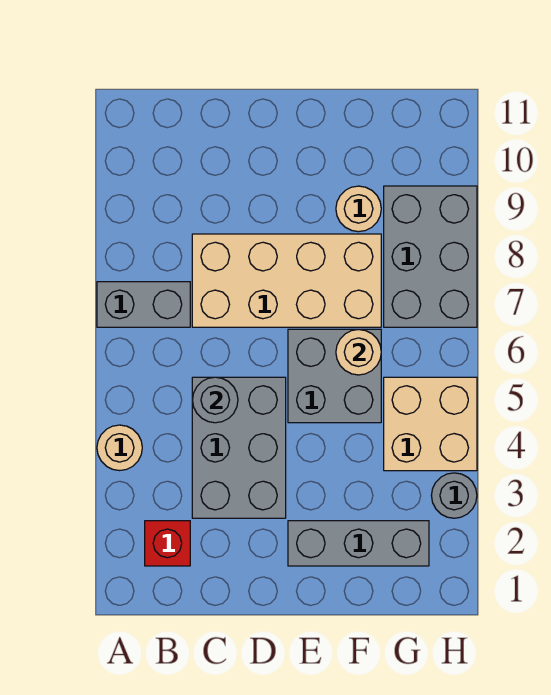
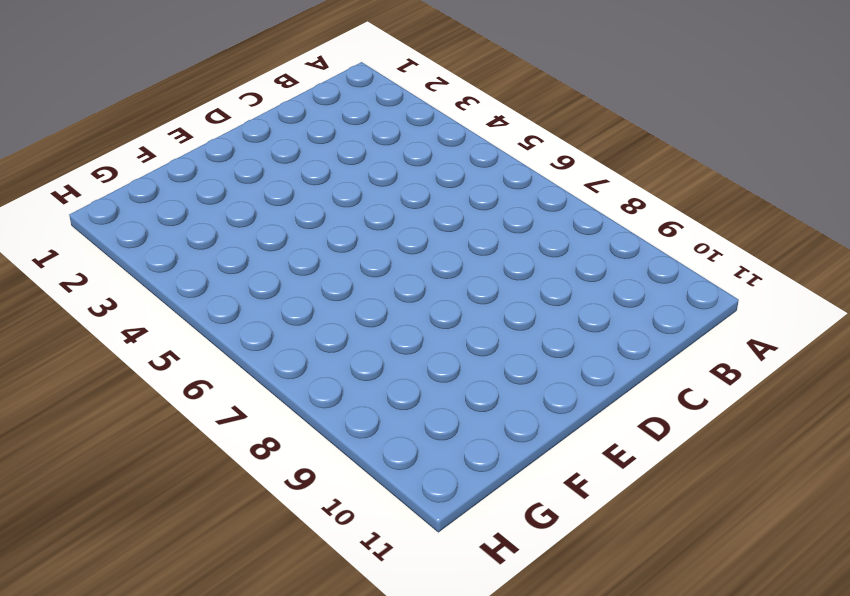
none -> tan round brick A4 level 1
none -> grey brick A7:B7 level 1
none -> red brick B2 level 1

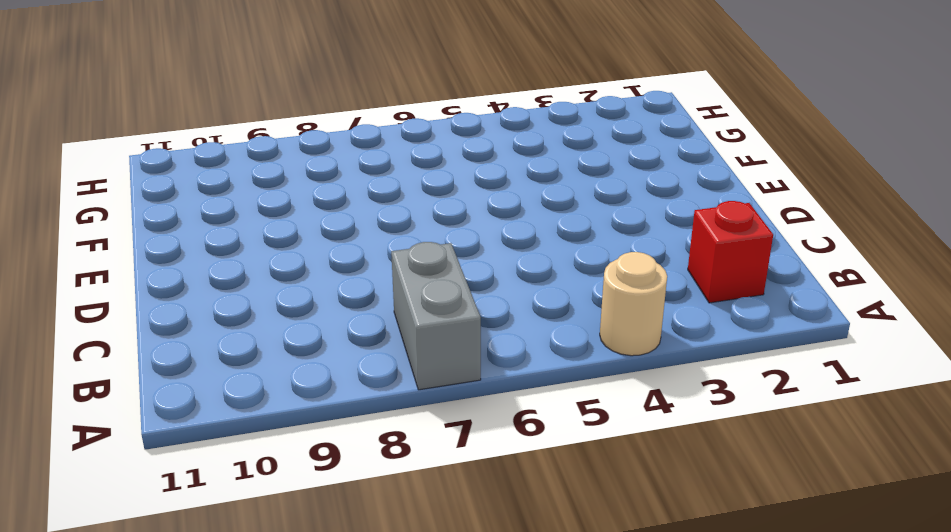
none -> grey brick C3:D5 level 1
none -> tan brick C7:F8 level 1
none -> grey brick E2:G2 level 1

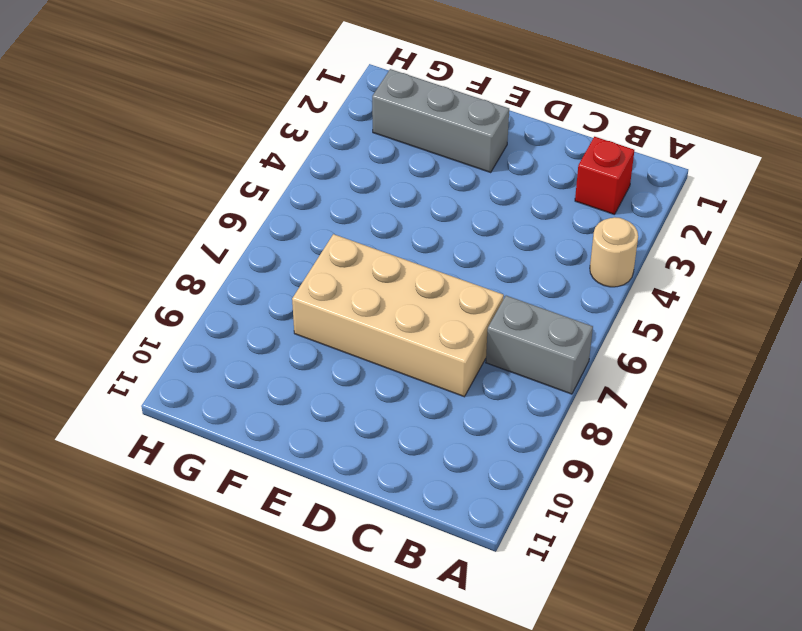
none -> grey brick C3:D5 level 1
none -> grey brick E5:F6 level 1
none -> tan round brick F9 level 1

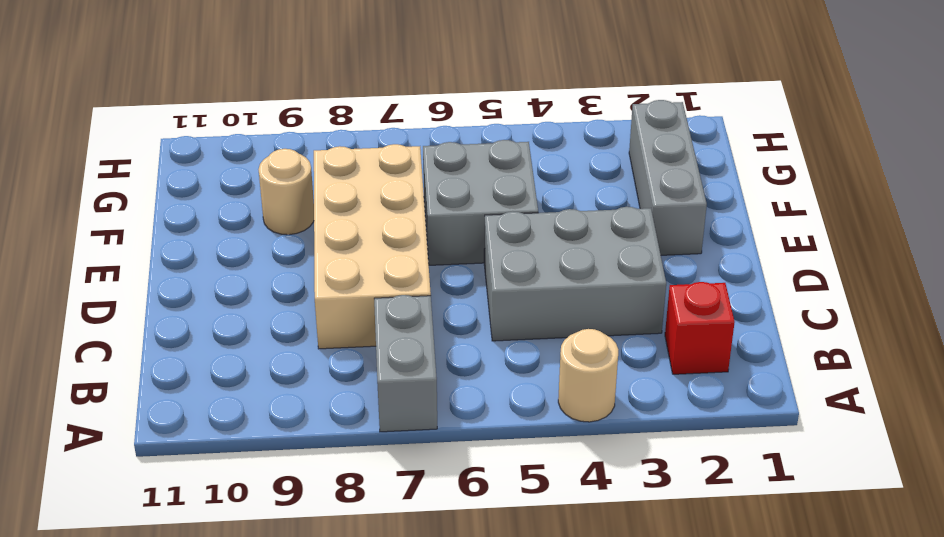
none -> tan brick G4:H5 level 1
none -> grey brick G7:H9 level 1
none -> grey round brick H3 level 1

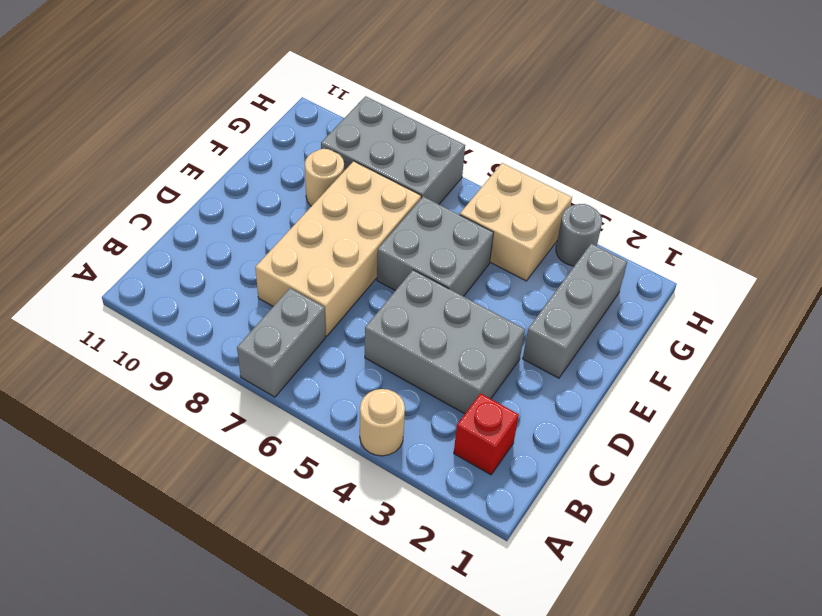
none -> grey round brick C5 level 2
none -> tan round brick F6 level 2

